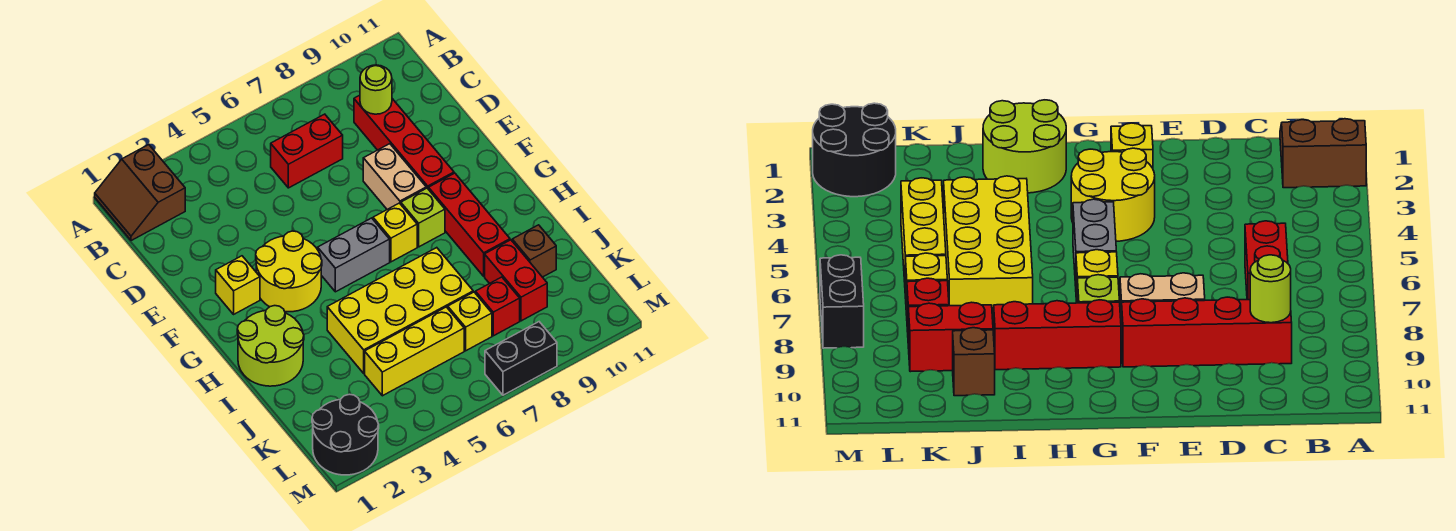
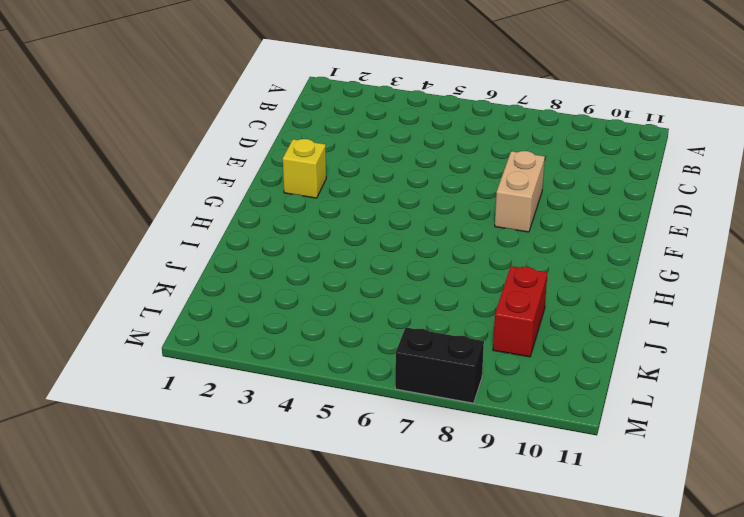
none -> brown slope A1:B2 level 1 top 2
none -> red brick C6:C7 level 1
none -> red brick C9:F9 level 1

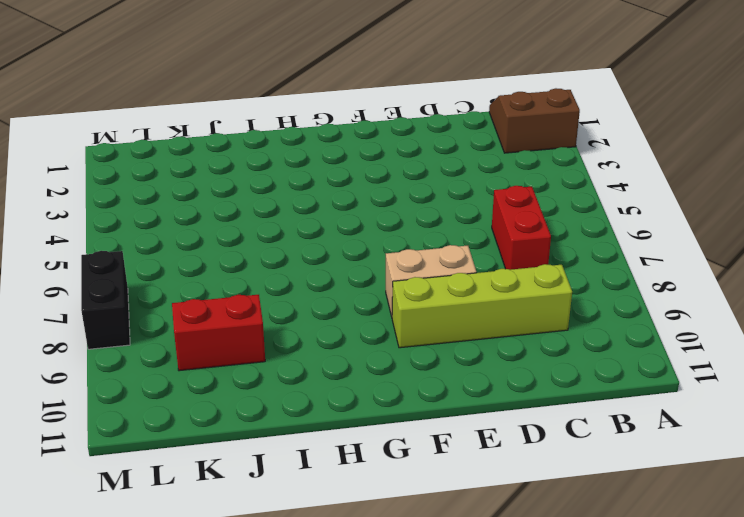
lime brick C9:F9 level 1 -> red brick C9:F9 level 1
none -> yellow brick F2 level 1
none -> yellow round brick F3:G4 level 1
none -> grey brick G5:G6 level 1

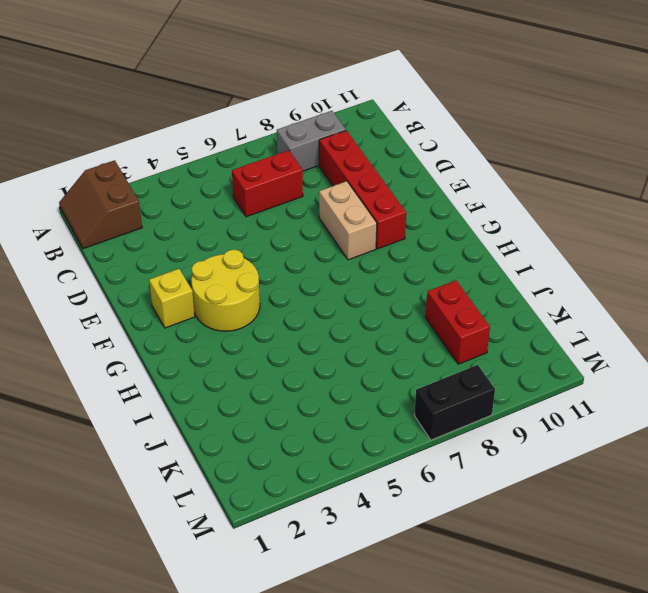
grey brick B8:B9 level 1 -> grey brick G5:G6 level 1
none -> yellow brick G7 level 1
none -> lime brick G8 level 1
none -> red brick G9:I9 level 1

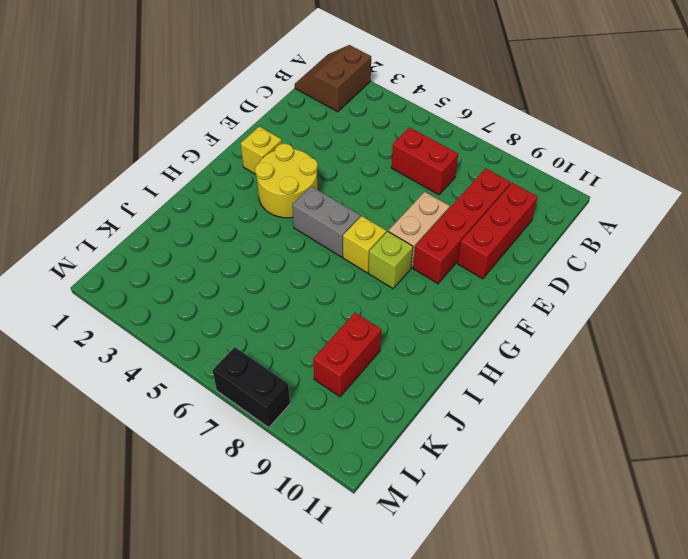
red brick C10:E10 level 1 -> red brick G9:I9 level 1
none -> lime round brick H1:I2 level 1
none -> yellow brick I4:J7 level 1
none -> brown brick J10 level 1

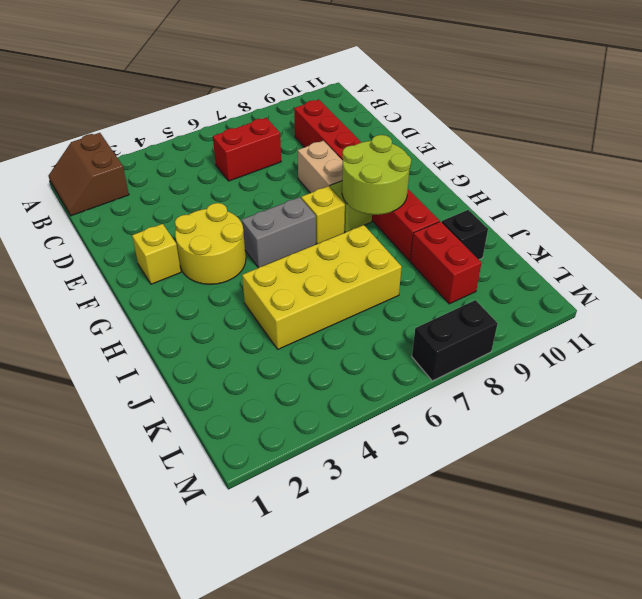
lime round brick G8:H9 level 2 -> lime round brick H1:I2 level 1
black brick J10 level 1 -> brown brick J10 level 1
none -> yellow brick K4:K6 level 1
none -> yellow brick K7 level 1
none -> red brick K8 level 1

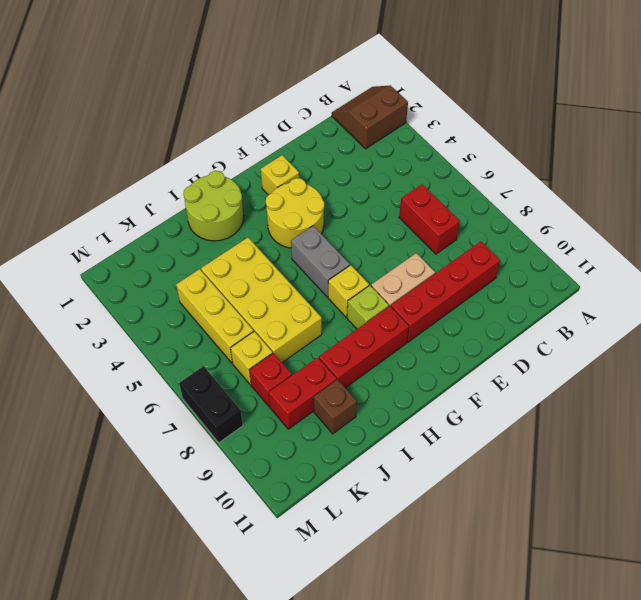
none -> black round brick L1:M2 level 1
none -> lime round brick C9 level 2

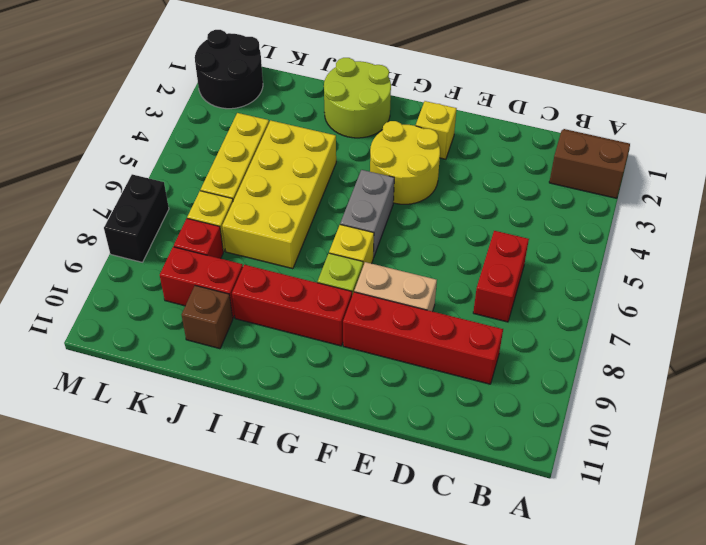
none -> lime round brick C9 level 2

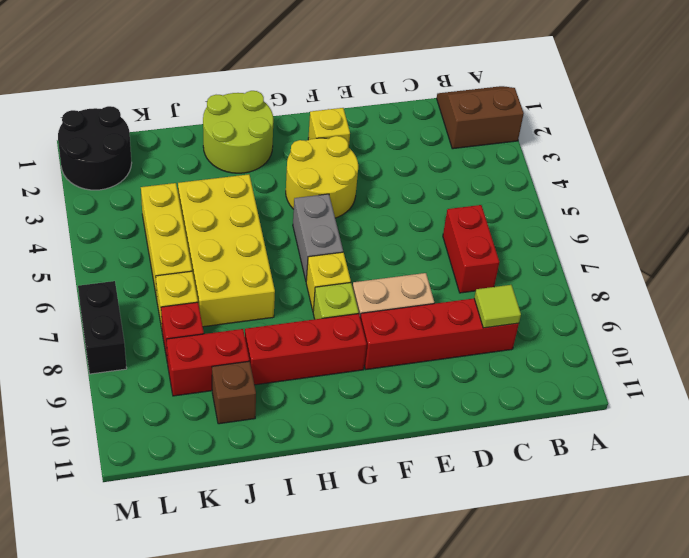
lime tile C9 level 2 -> lime round brick C9 level 2

